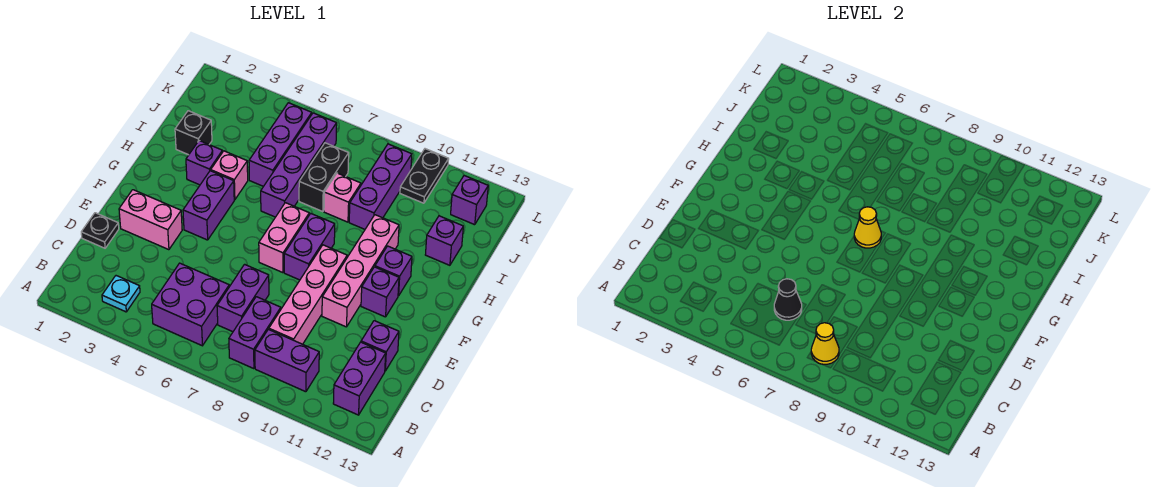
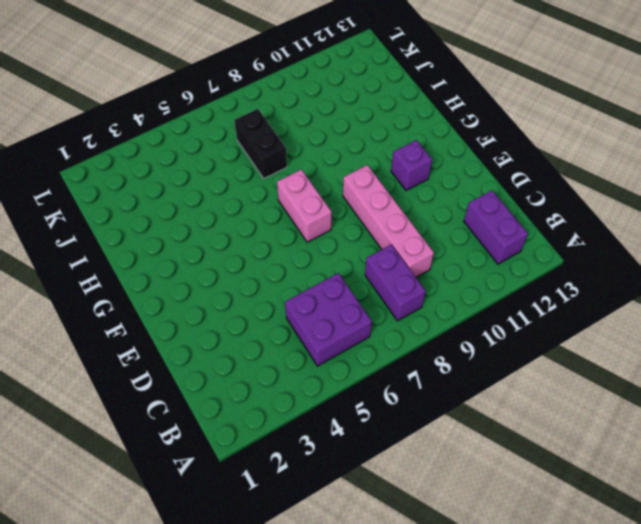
none -> cyan plate B3 level 1
none -> purple brick B9:B10 level 1
none -> purple brick C7:D7 level 1
none -> black plate D1 level 1

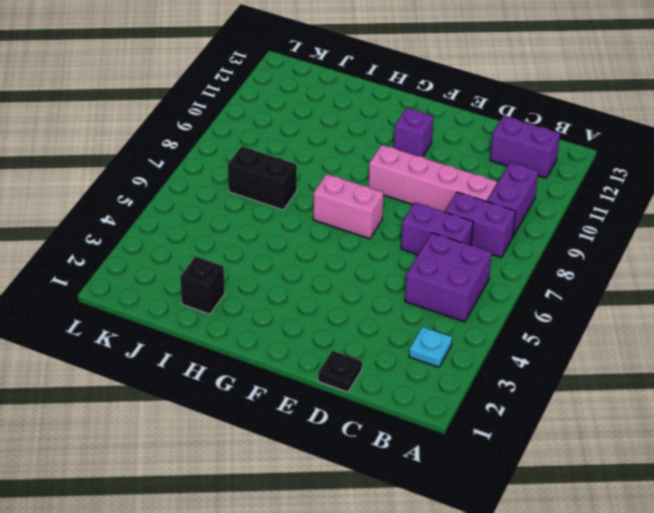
none -> purple brick D12 level 1
none -> pink brick E2:E3 level 1
none -> pink brick E10:H10 level 1
none -> purple brick F4:G4 level 1

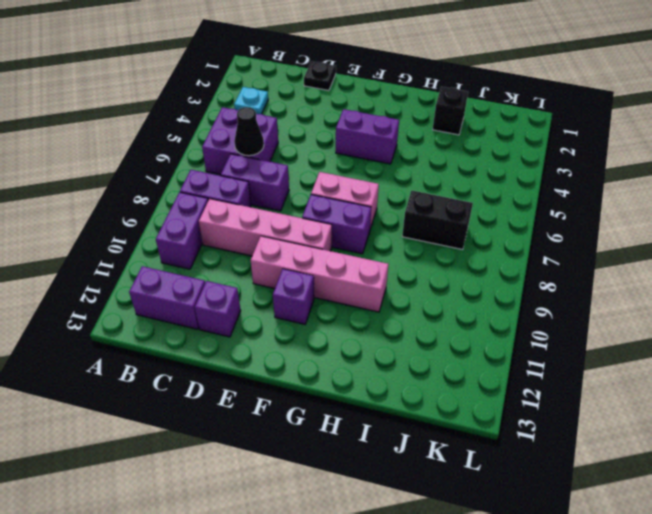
none -> pink brick E2:E3 level 1
none -> purple brick G11 level 1
none -> purple brick H3 level 1
none -> pink brick H4 level 1

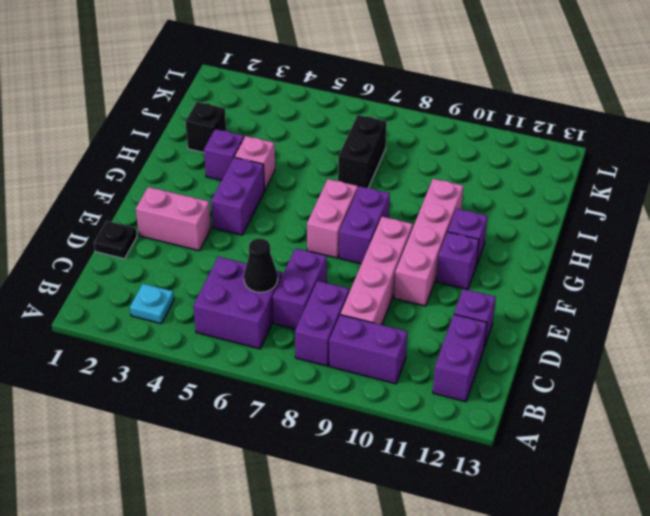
none -> purple brick H6:K6 level 1
none -> purple brick I5:K5 level 1
none -> pink brick I8 level 1
none -> purple brick I9:K9 level 1

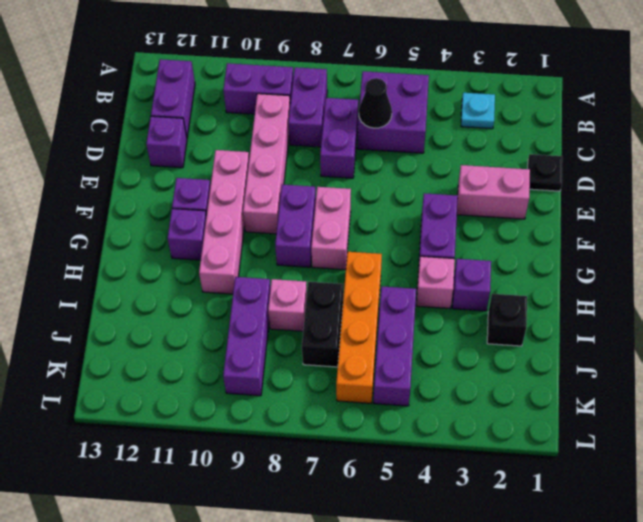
orange brick H6:K6 level 1 -> purple brick H6:K6 level 1
none -> purple brick I12 level 1
none -> black plate K10:L10 level 1
none -> purple brick K12 level 1
none -> yellow cone B8 level 2

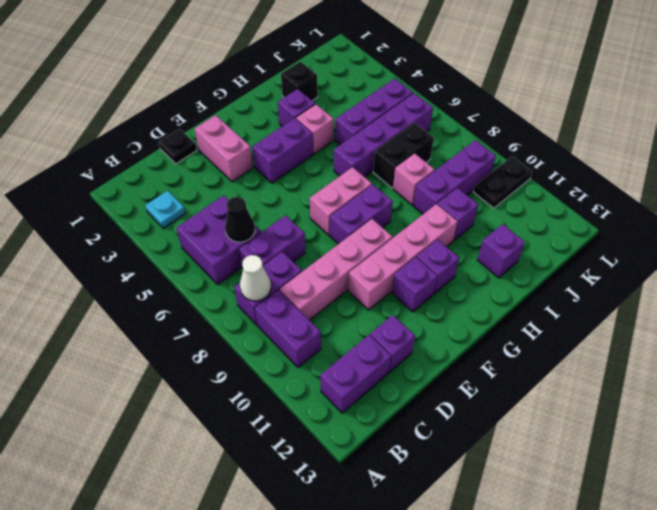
white cone B8 level 2 -> yellow cone B8 level 2
purple brick I10 level 1 -> purple brick K12 level 1
none -> yellow cone G7 level 2

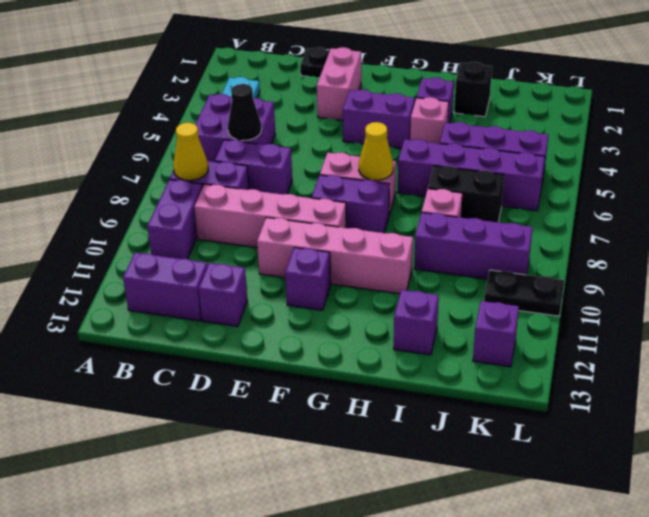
none -> purple brick G11 level 1

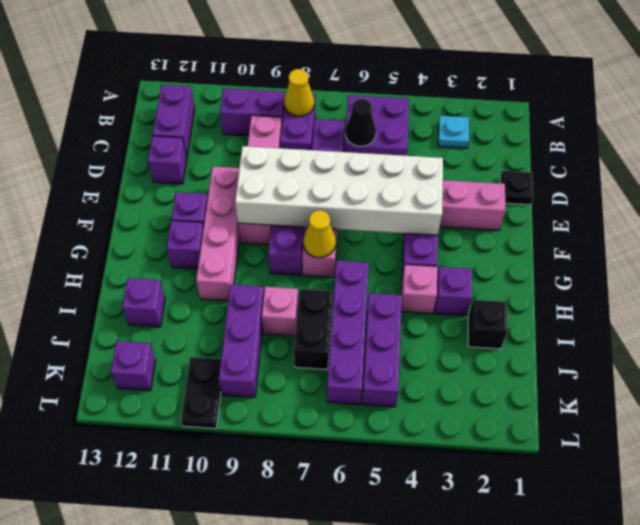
white brick E4:F9 level 2 -> none

